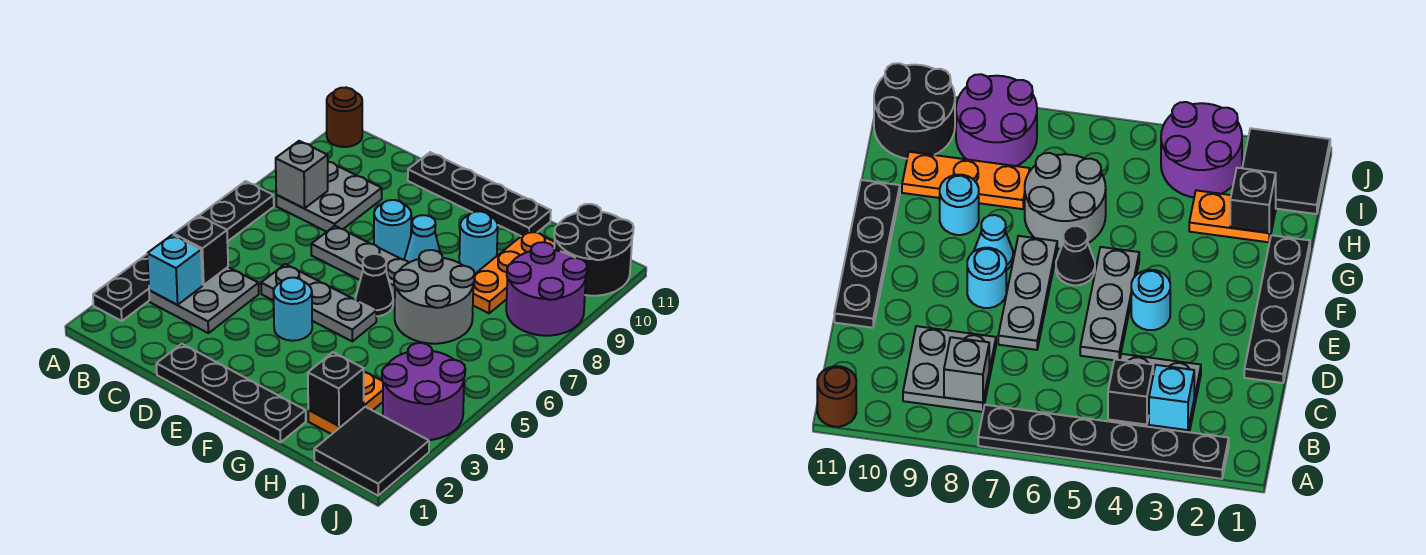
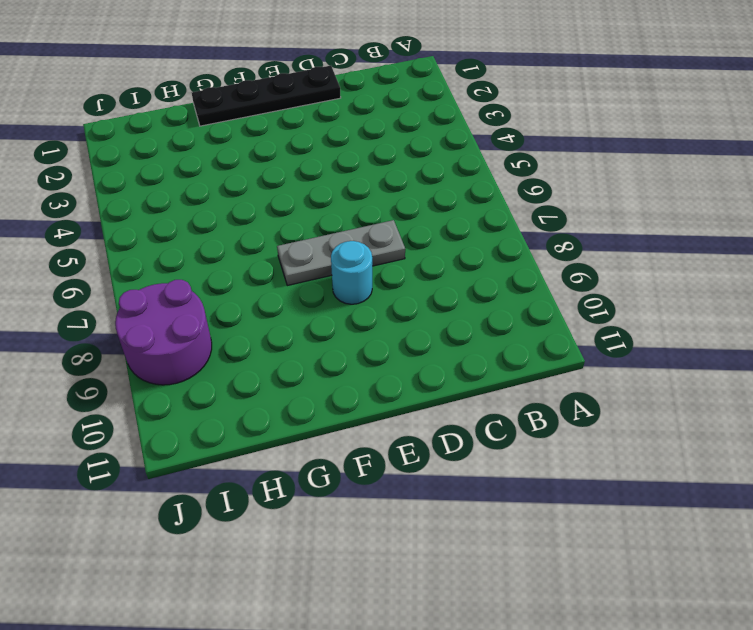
none -> black plate A2:A7 level 1
none -> brown round brick A11 level 1
none -> grey plate B3:C4 level 1

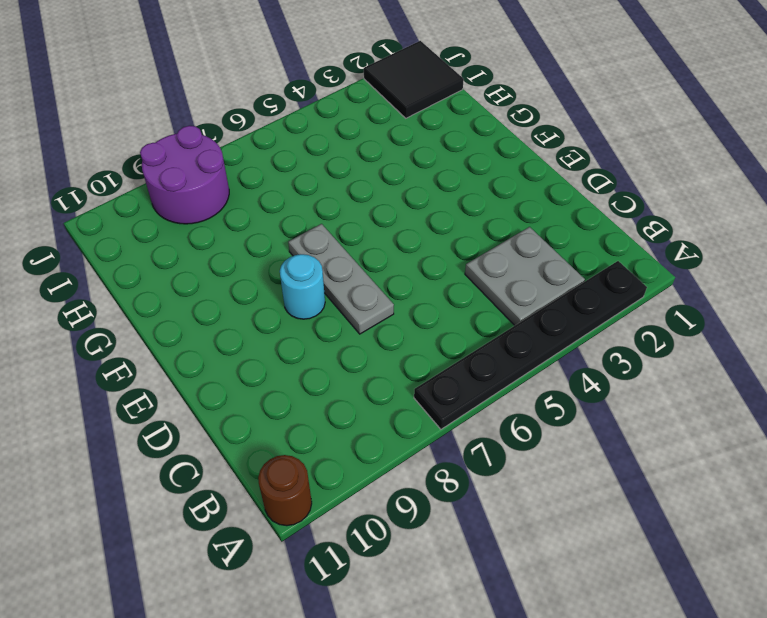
none -> grey plate B8:C9 level 1
none -> black plate D1:G1 level 1
none -> grey plate D5:F5 level 1

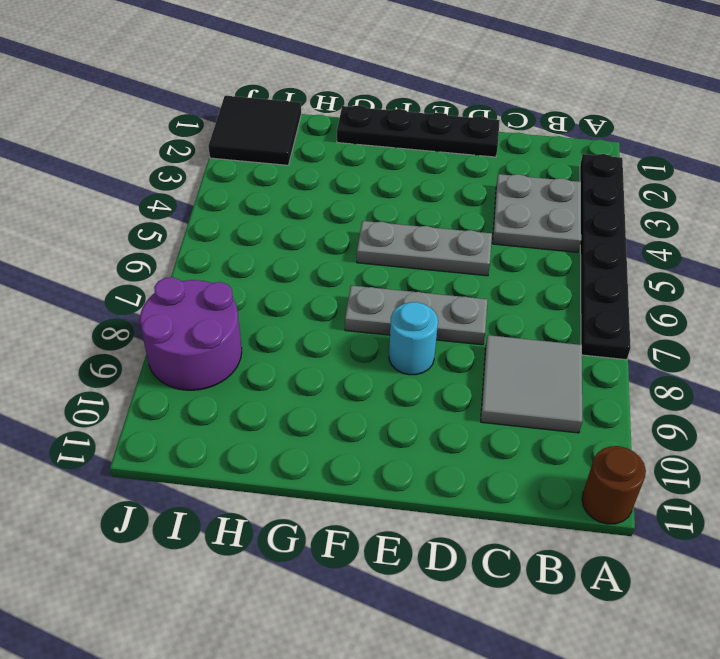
grey tile B8:C9 level 1 -> grey plate B8:C9 level 1
none -> black plate D11:G11 level 1
none -> cyan round brick E4 level 1
none -> black cone F6 level 1

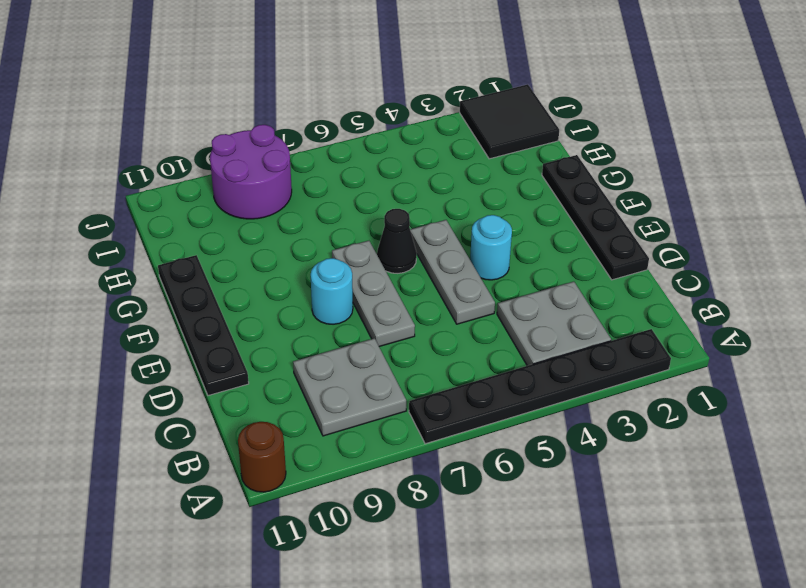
none -> cyan cone F8 level 1
none -> grey round brick G6:H7 level 1
none -> cyan round brick G9 level 1

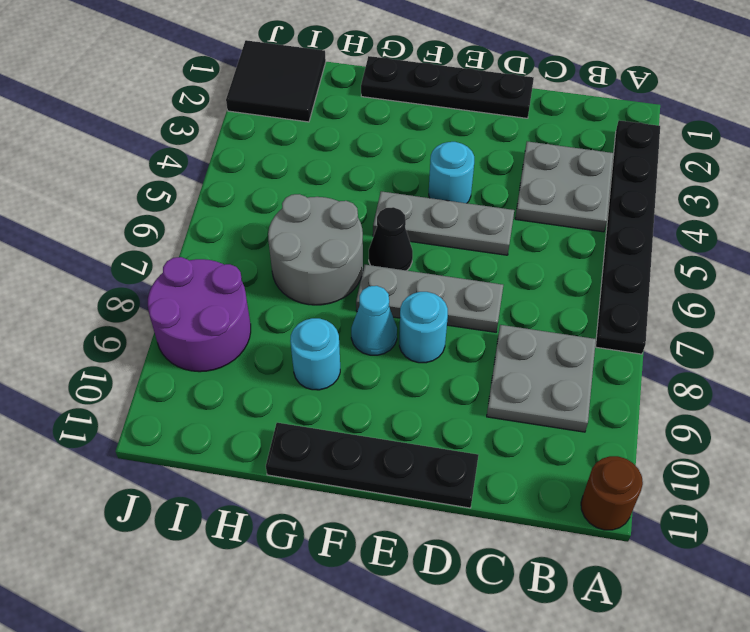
none -> orange plate H2:H3 level 1
none -> orange plate H8:H10 level 1
none -> purple round brick I3:J4 level 1

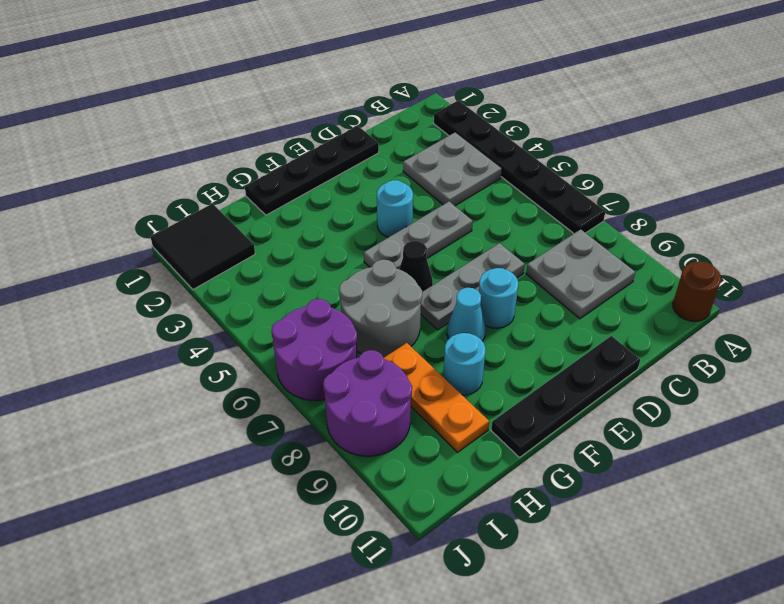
purple round brick I6:J7 level 1 -> purple round brick I3:J4 level 1
none -> orange plate H2:H3 level 1
none -> black round brick I10:J11 level 1
none -> cyan brick B3 level 2

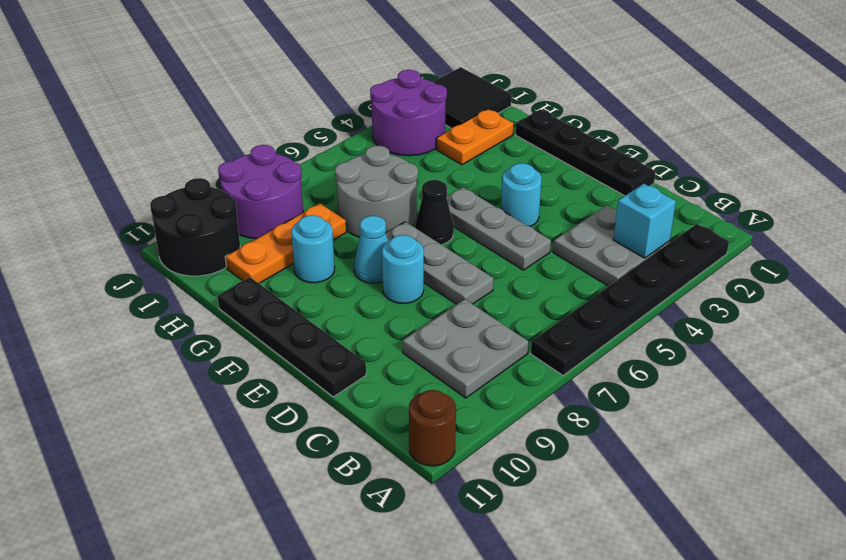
none -> black brick B4 level 2
none -> grey brick B8 level 2
none -> black brick H2 level 2

